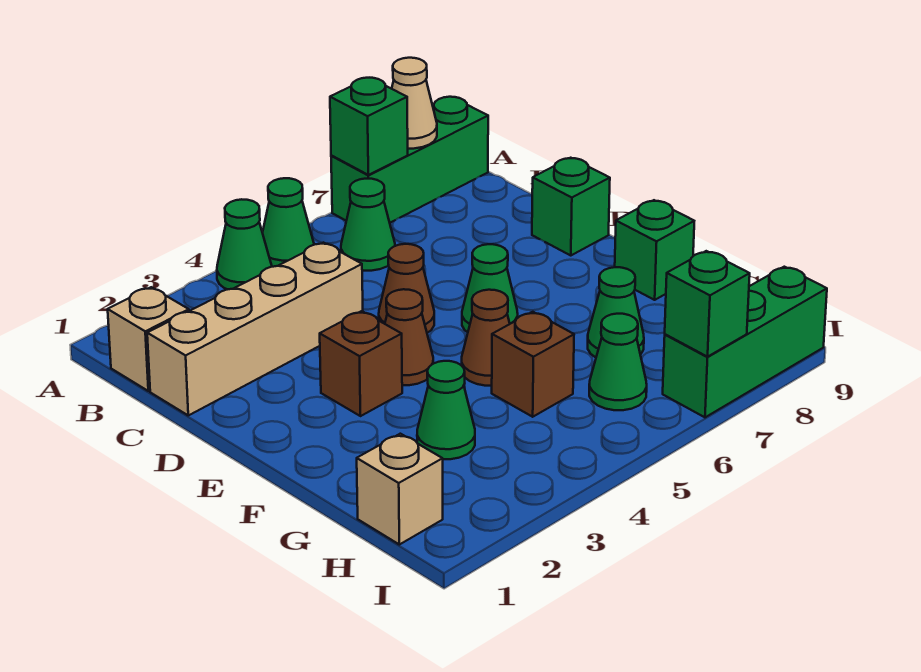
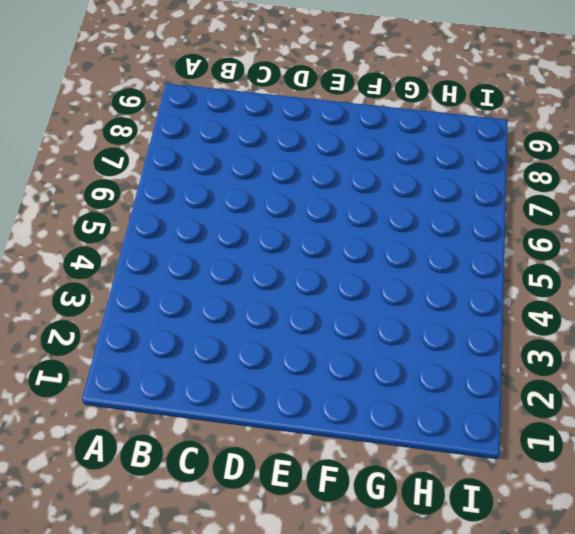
none -> green cone A4 level 1
none -> green cone A5 level 1
none -> green brick A7:A9 level 1

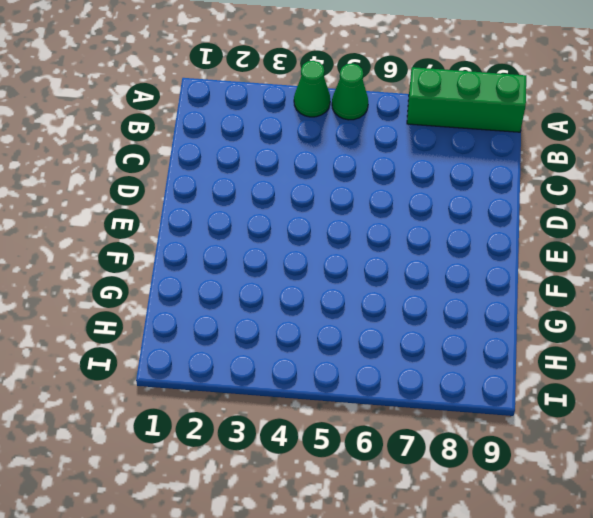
none -> tan brick B1 level 1
none -> green cone B6 level 1
none -> tan brick C1:C4 level 1

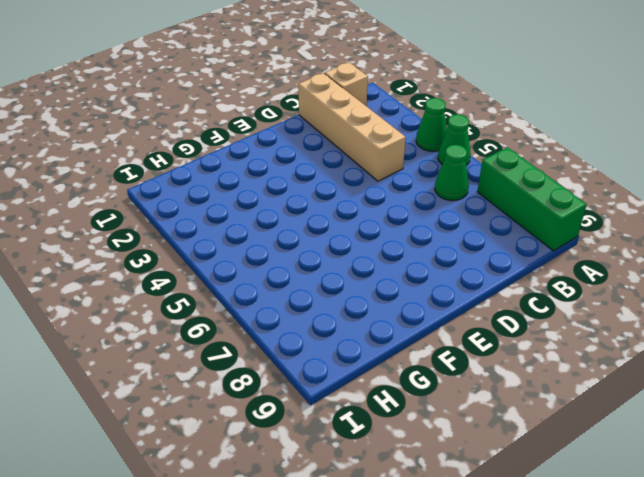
none -> brown cone D5 level 1
none -> green brick D9 level 1
none -> brown brick E3 level 1

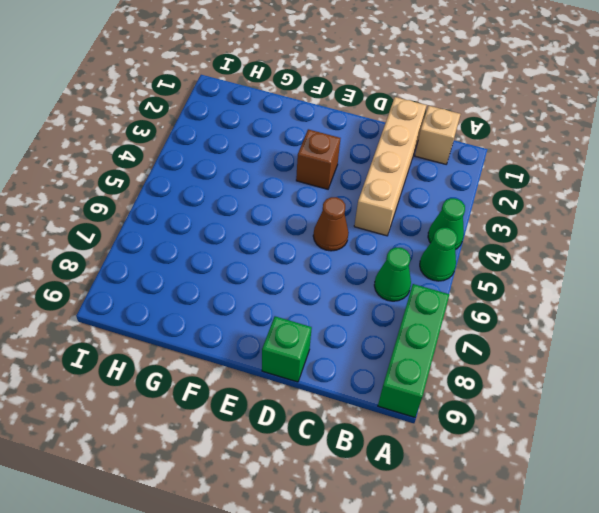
none -> brown cone E4 level 1
none -> green cone E6 level 1
none -> brown cone F5 level 1

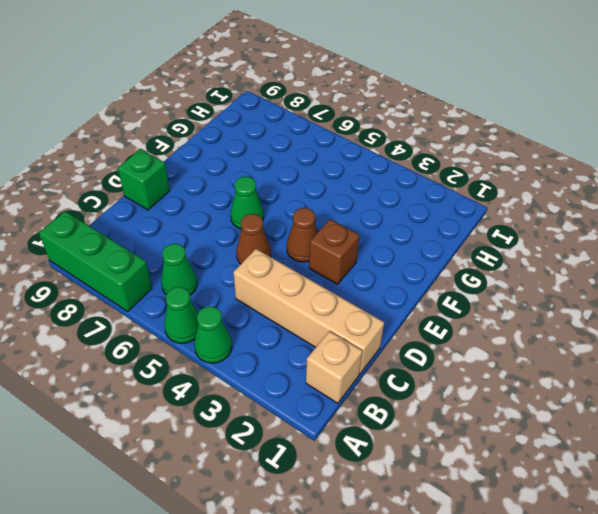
none -> brown cone F5 level 1
none -> green brick F9 level 1
none -> green cone G3 level 1

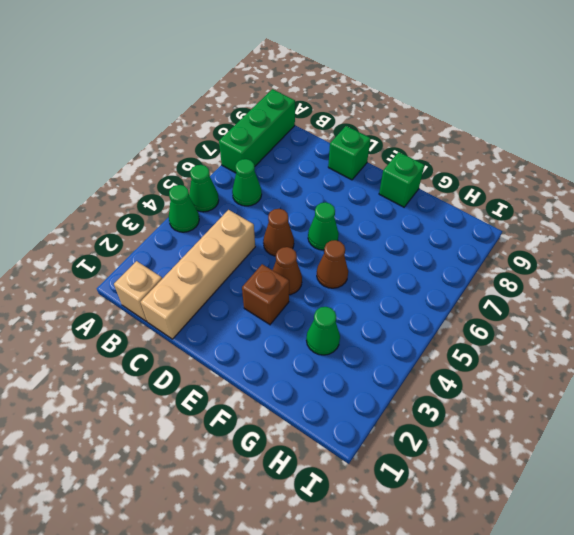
none -> brown brick G5 level 1
none -> green cone G7 level 1
none -> tan brick H1 level 1

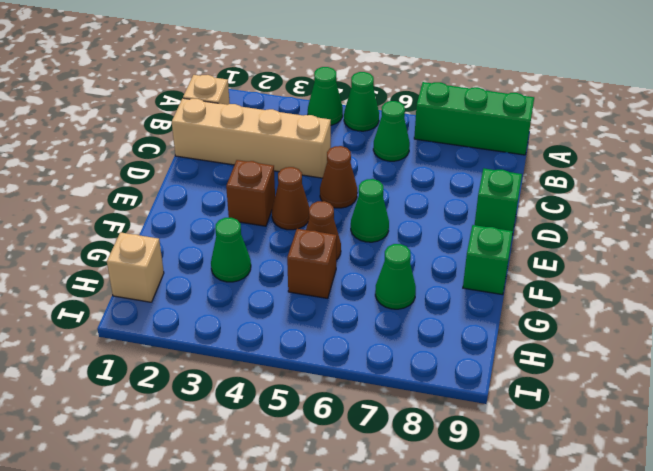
none -> green cone H6 level 1
none -> green brick I7:I9 level 1
none -> green brick A7 level 2

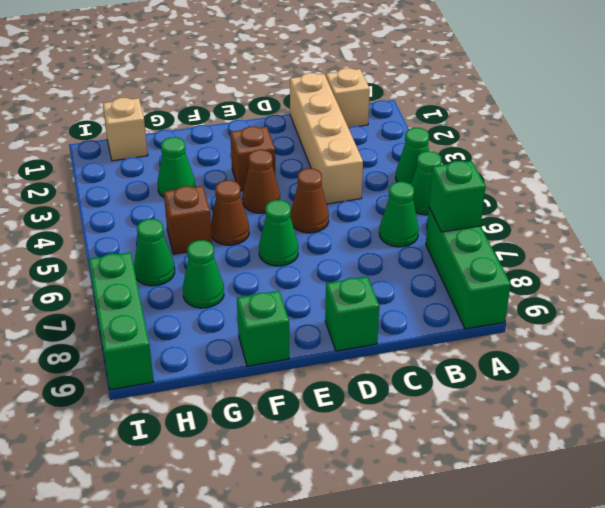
none -> tan cone A8 level 2
none -> green brick I7 level 2

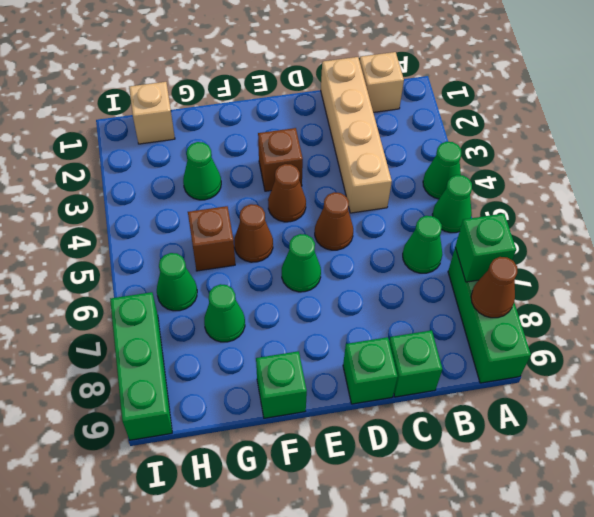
brown cone A8 level 2 -> tan cone A8 level 2
green brick C9 level 1 -> green brick I7 level 2

